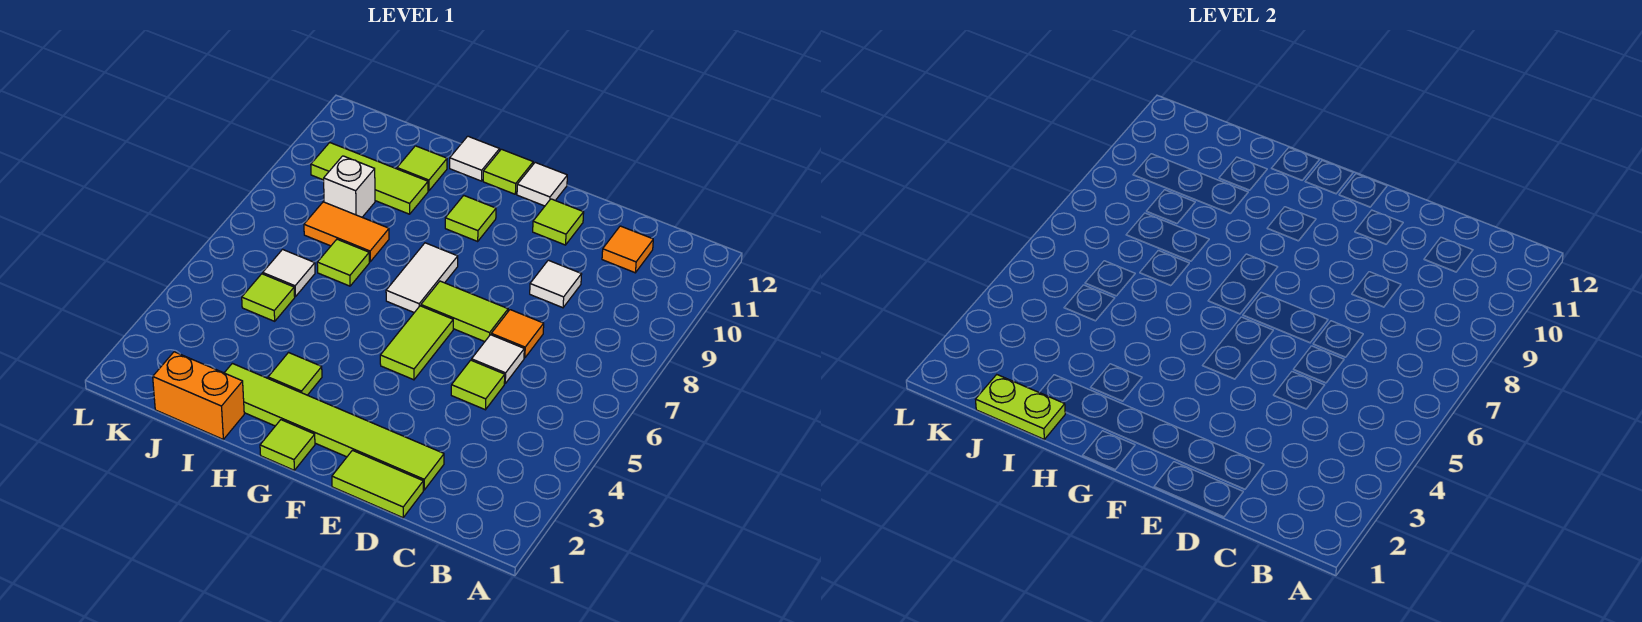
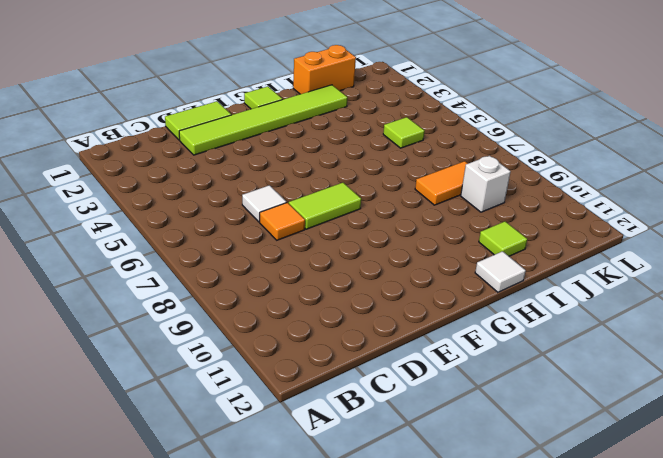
none -> orange tile C11 level 1
none -> lime tile D5 level 1
none -> white tile D9 level 1

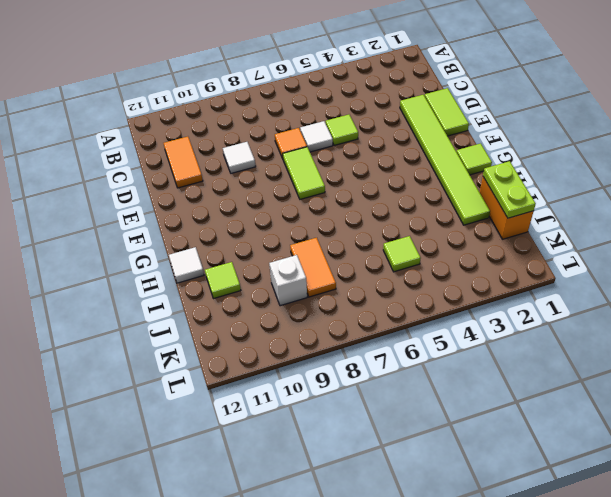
orange tile C11:D11 level 1 -> orange tile C11 level 1
none -> lime tile E11 level 1
none -> lime tile F5:F6 level 1
none -> white tile F12 level 1

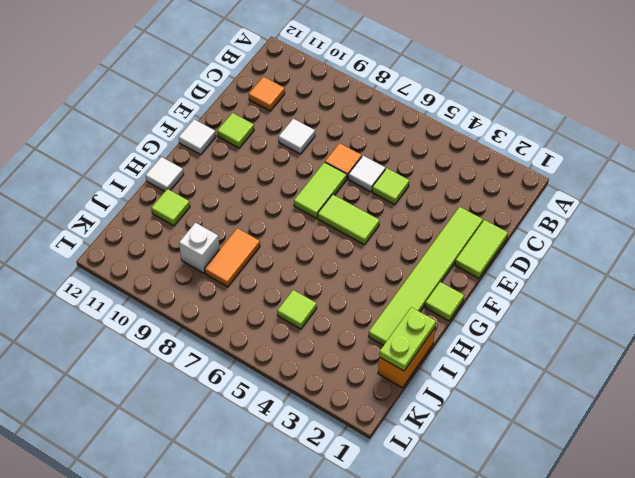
none -> white tile G7:G8 level 1
none -> lime tile G10 level 1
none -> lime tile G12 level 1

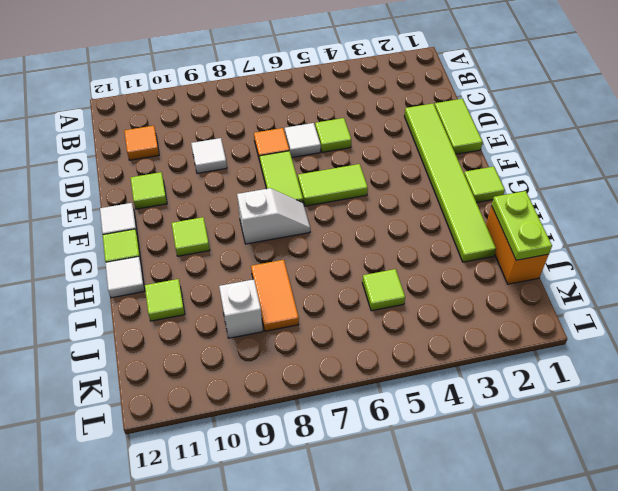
white slope G7:G8 level 1 top 8 -> white tile G7:G8 level 1
none -> lime tile H3 level 1
none -> lime tile I7 level 1
none -> lime tile I10:K10 level 1

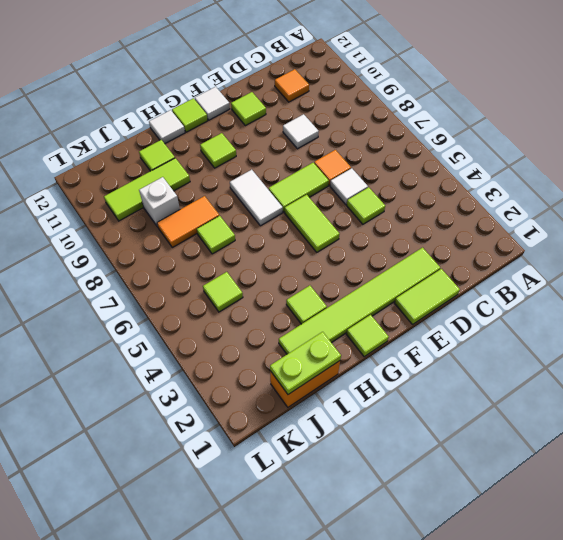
none -> white tile J6 level 1

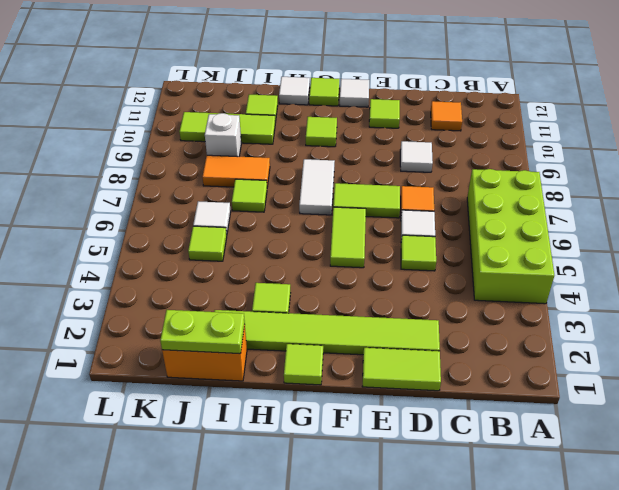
lime brick A4:B7 level 1 -> none

